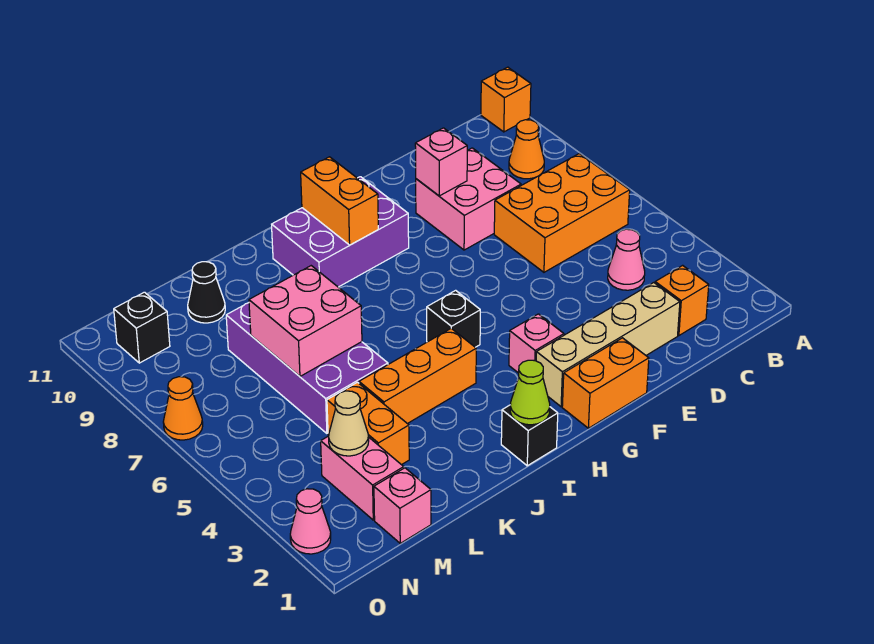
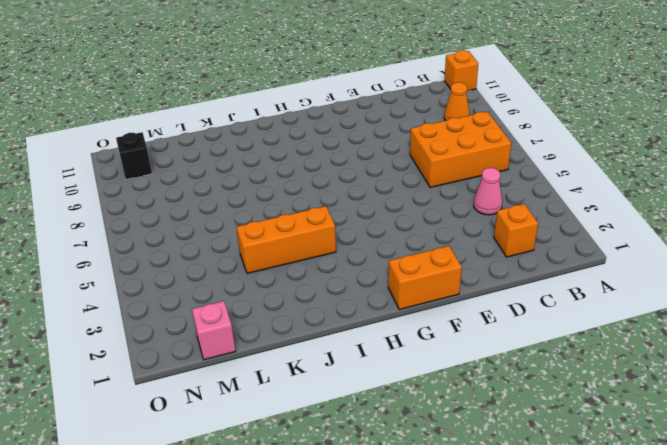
none -> tan brick D2:G2 level 1
none -> pink brick D8:E9 level 1
none -> pink brick G3 level 1

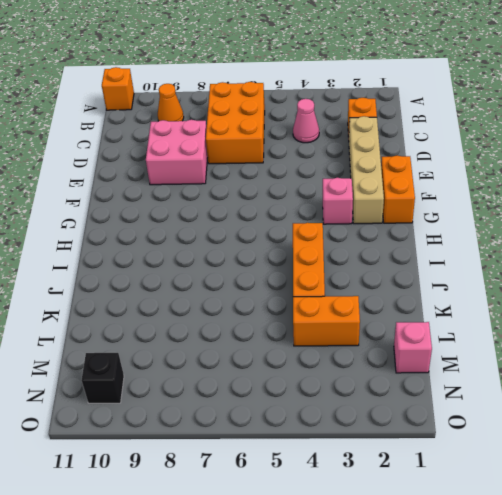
none -> purple brick G9:I10 level 1
none -> black brick H5 level 1
none -> black brick I1 level 1

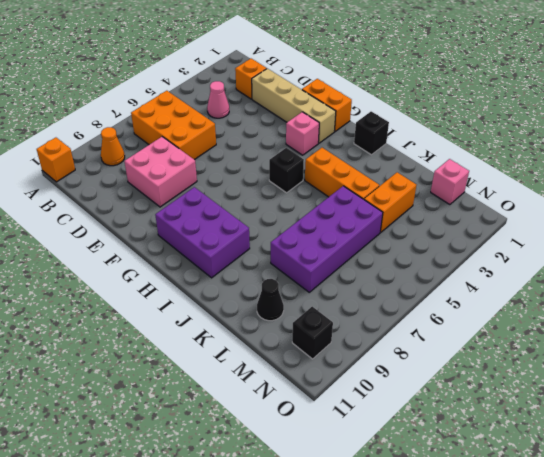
none -> pink brick M2:M3 level 1
none -> pink cone O2 level 1
none -> orange cone O7 level 1

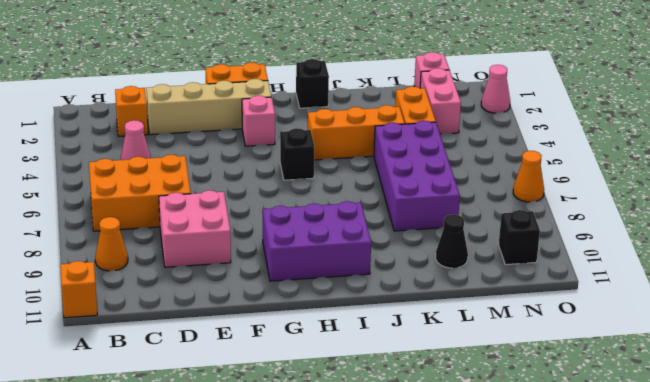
none -> pink brick E9 level 2
none -> orange brick H9:H10 level 2
none -> lime cone I1 level 2

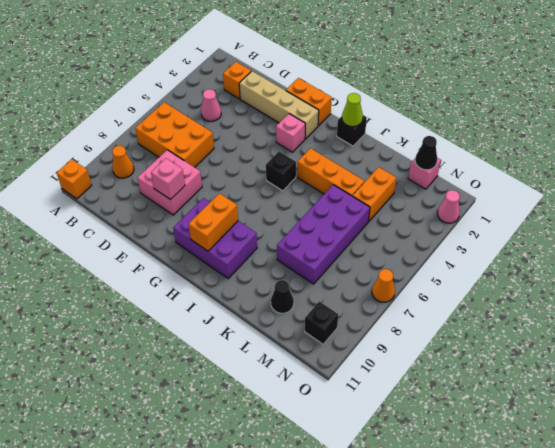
black cone M1 level 2 -> none
none -> pink brick M2:M3 level 1
none -> pink brick K6:L7 level 2
none -> tan cone M3 level 2

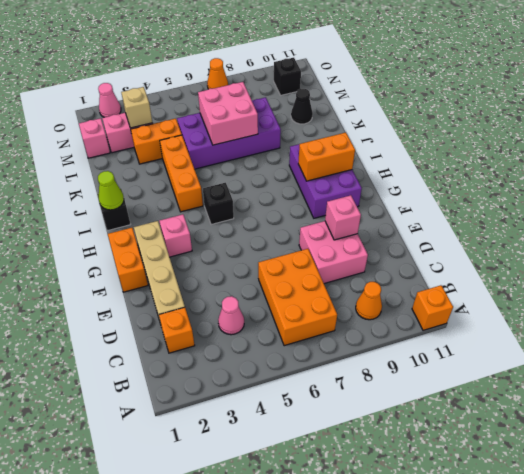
tan brick M3 level 2 -> tan cone M3 level 2

